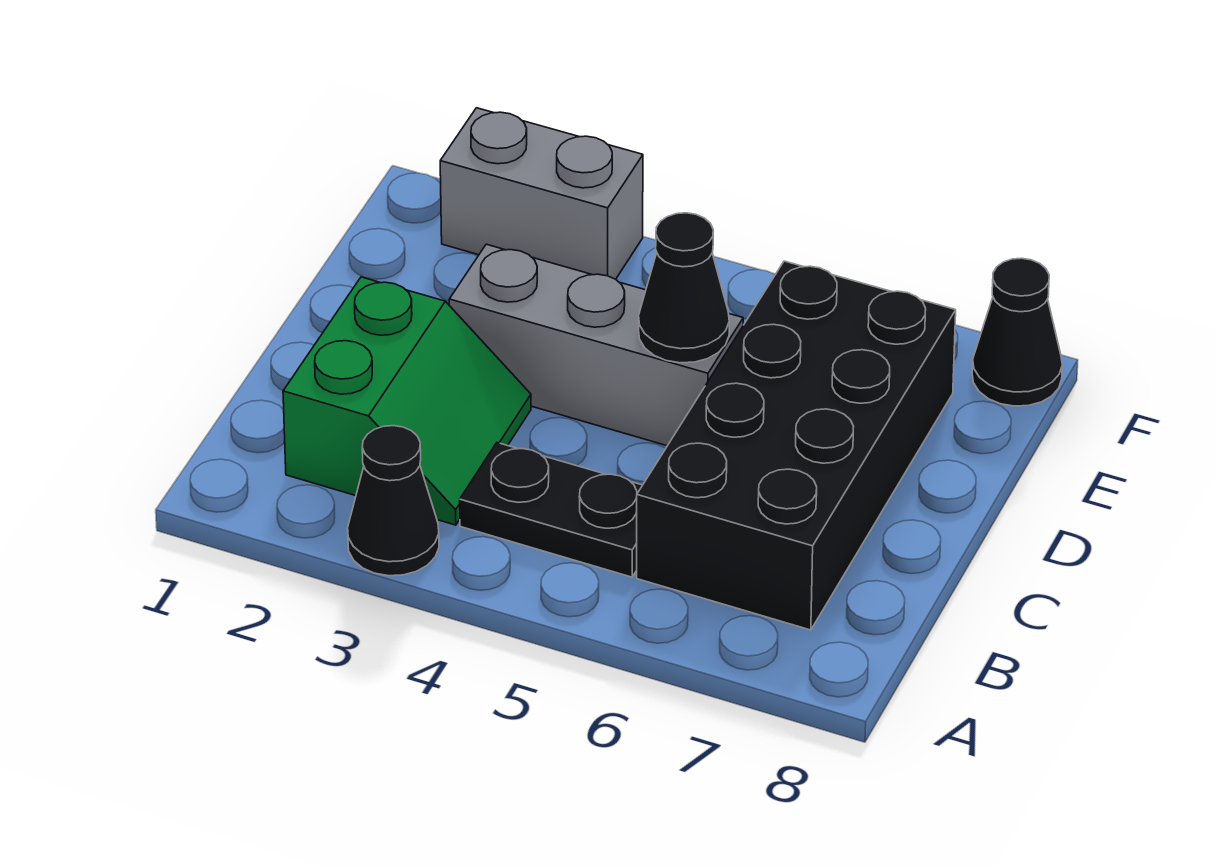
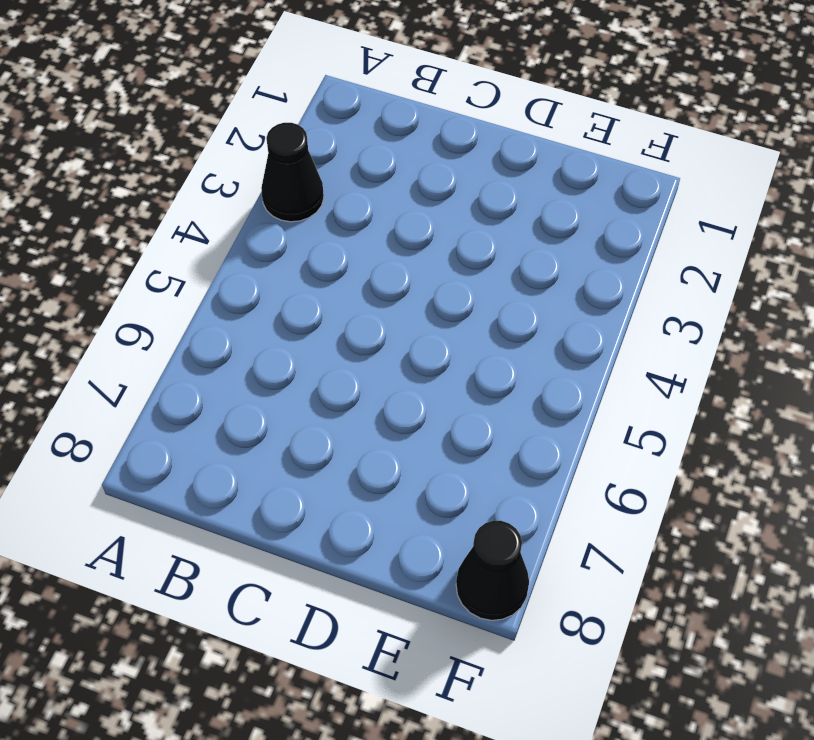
none -> green slope B2:C3 level 1 top 2
none -> black plate B4:B5 level 1

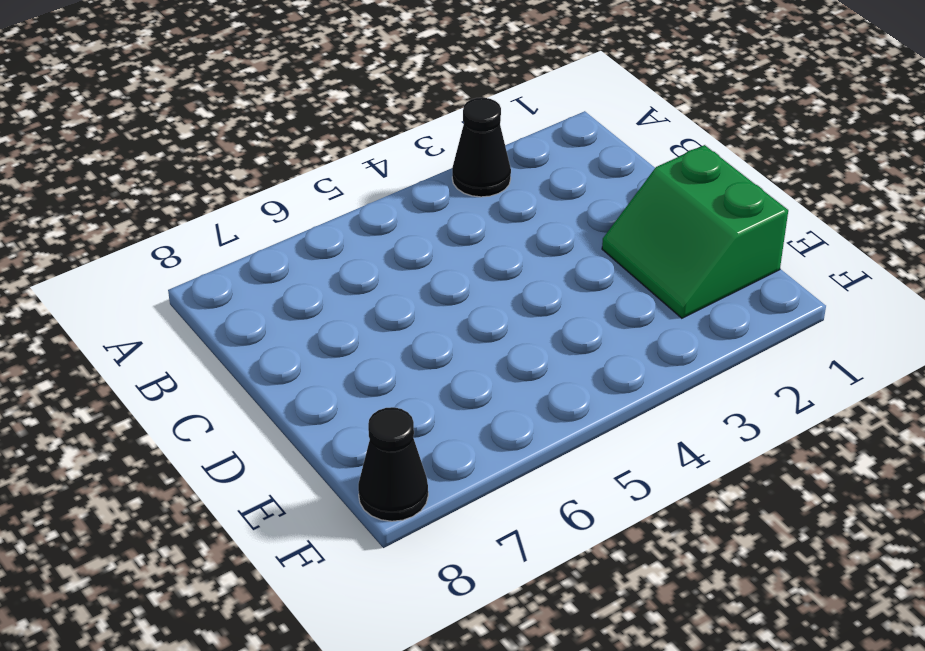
green slope D1:E2 level 1 top 1 -> green slope B2:C3 level 1 top 2
none -> black plate B4:B5 level 1
none -> black brick B6:E7 level 1

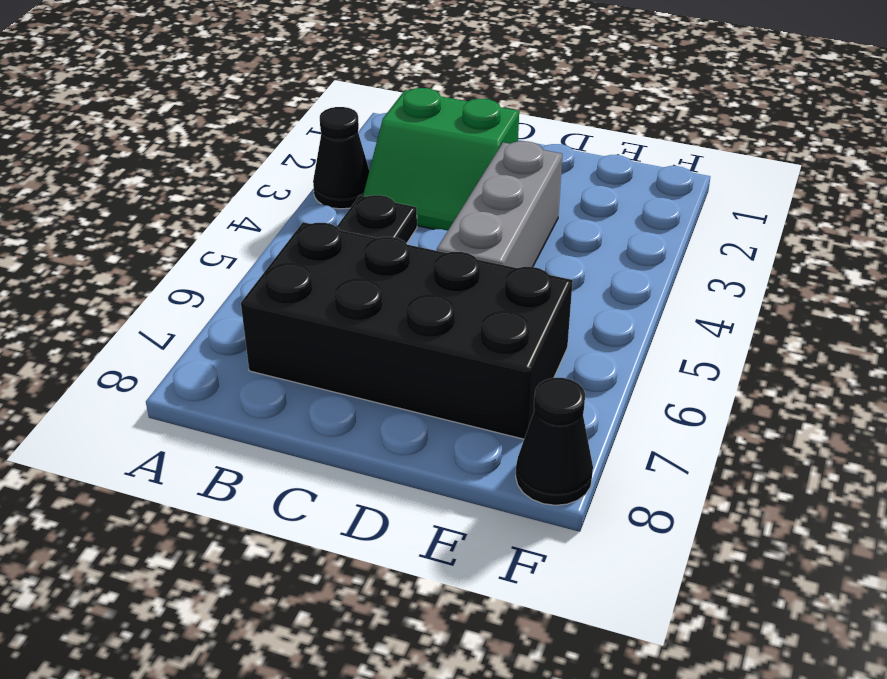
none -> grey brick F2:F3 level 1
none -> black cone D5 level 2

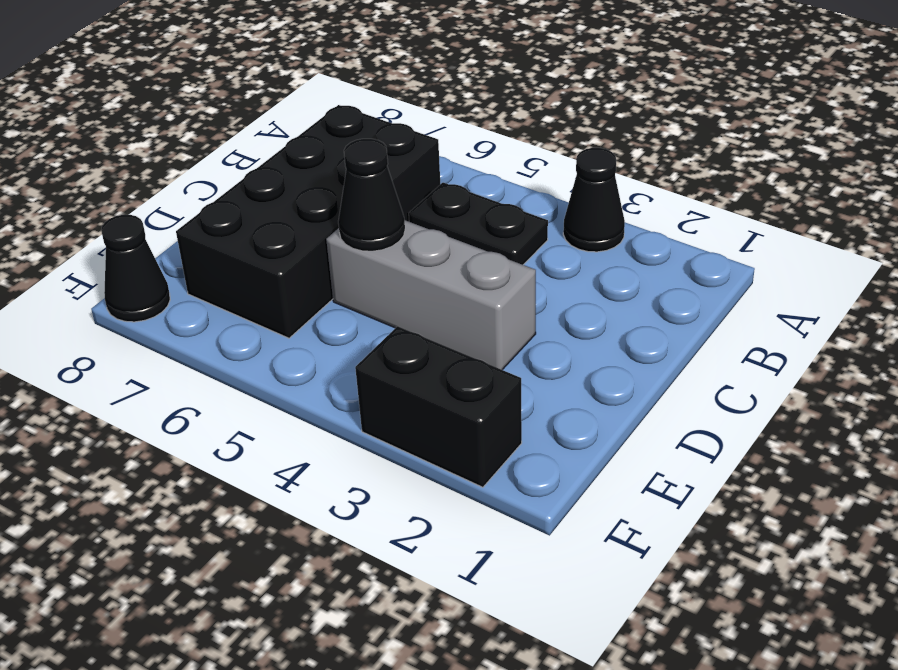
black brick F2:F3 level 1 -> grey brick F2:F3 level 1
none -> green slope B2:C3 level 1 top 2

